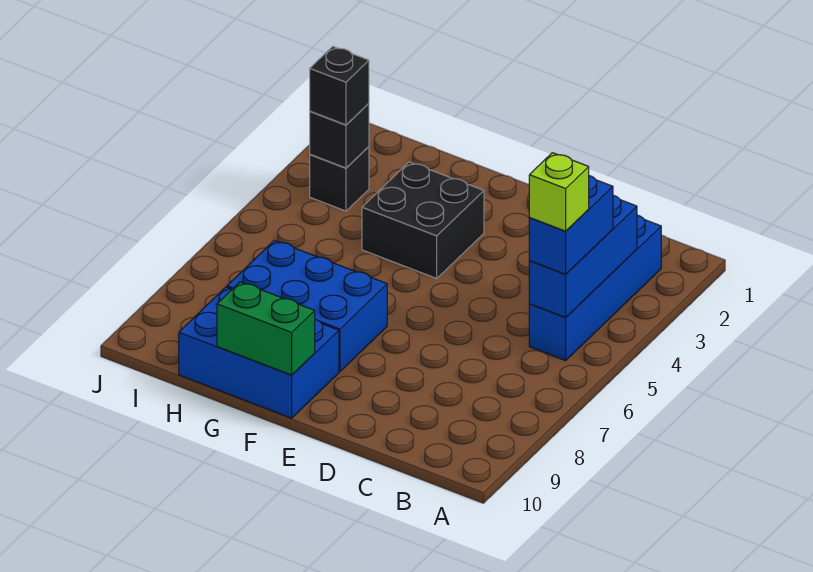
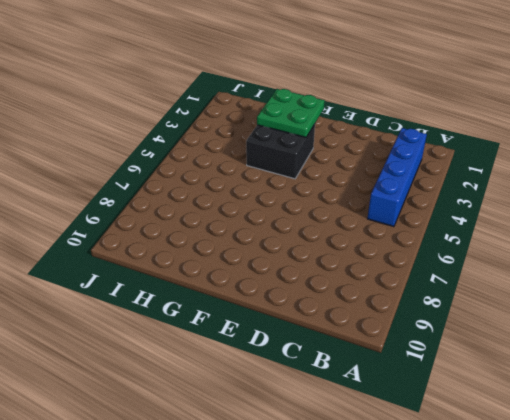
green plate F2:G3 level 2 -> none
none -> blue brick F7:H8 level 1
none -> blue brick F9:H10 level 1

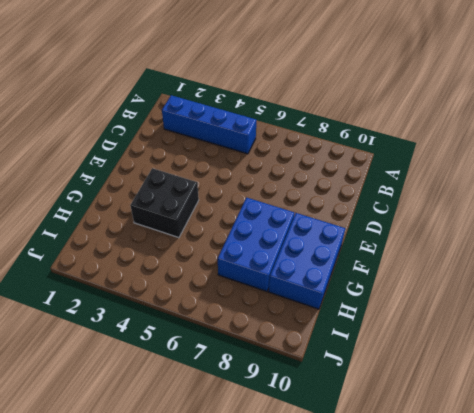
none -> black brick I3 level 1
none -> blue brick B3:B5 level 2

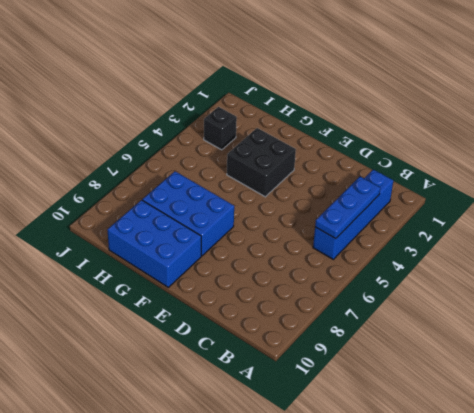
blue plate B3:B5 level 2 -> blue brick B3:B5 level 2
none -> green brick F10:G10 level 2
none -> black brick I3 level 2

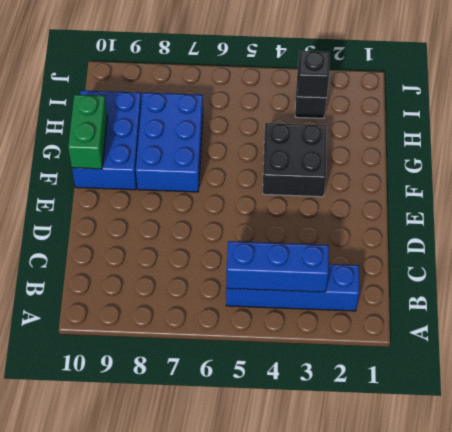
none -> blue brick B4:B5 level 3
none -> black brick I3 level 3

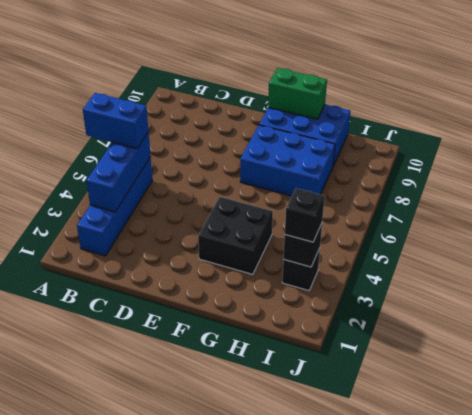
blue brick A5:B5 level 3 -> blue brick B4:B5 level 3
none -> lime brick B5 level 4

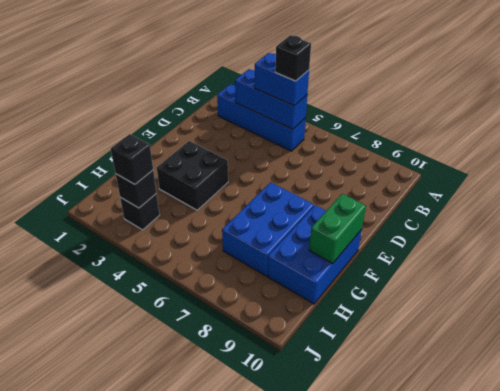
black brick B5 level 4 -> lime brick B5 level 4

